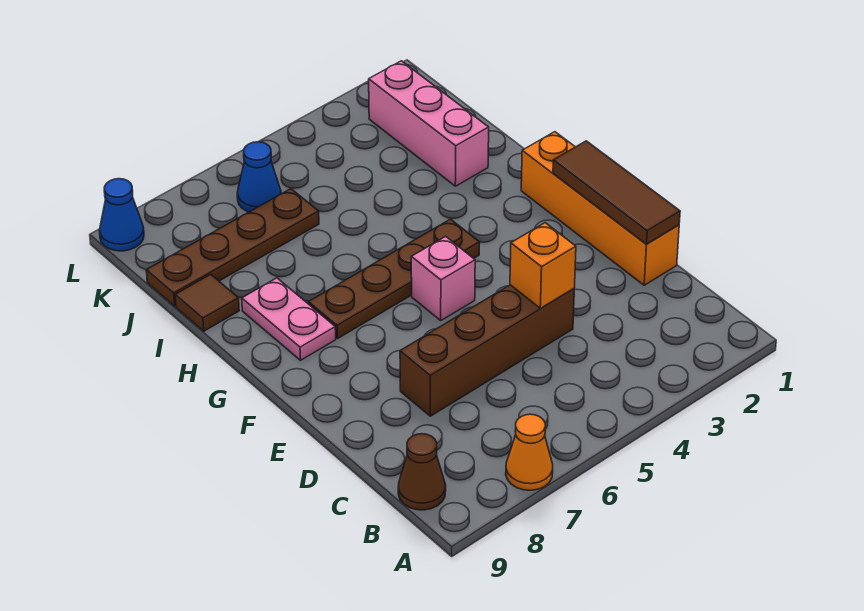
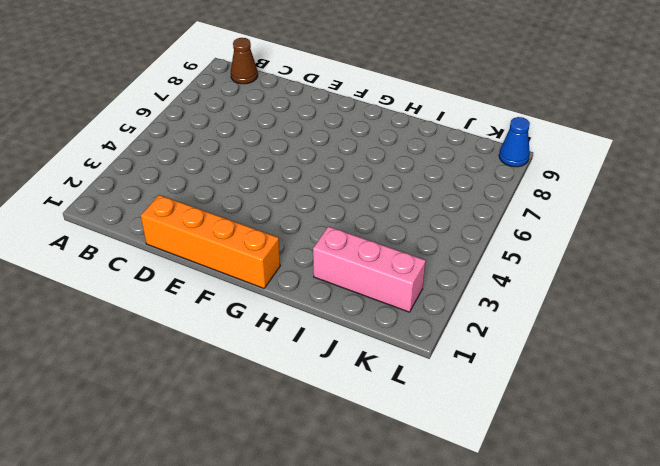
none -> orange cone A7 level 1
none -> brown brick D4:D7 level 1
none -> pink brick F5 level 1

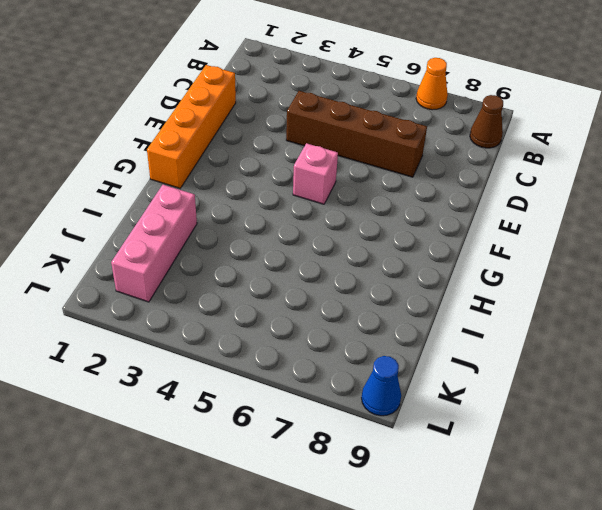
none -> brown plate G4:G7 level 1
none -> pink plate G8:H8 level 1
none -> brown tile I9 level 1

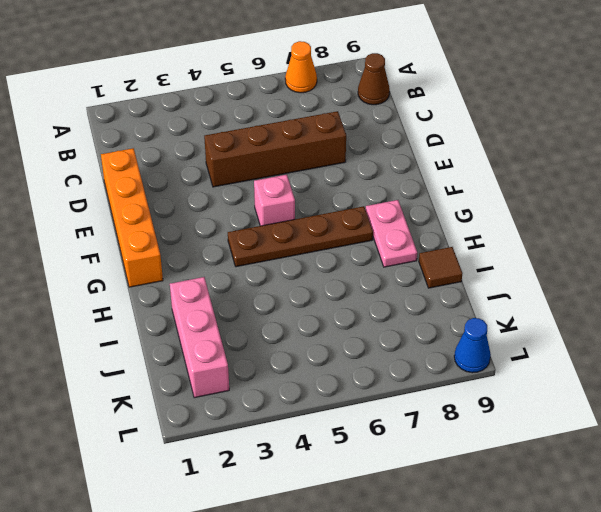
none -> brown plate J6:J9 level 1
none -> blue cone K6 level 1
none -> brown tile D1:F1 level 2

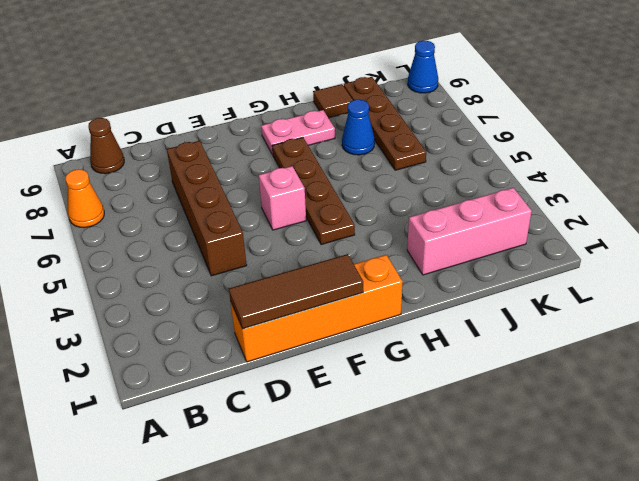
blue cone I7 level 1 -> blue cone K6 level 1
none -> orange brick D4 level 2

